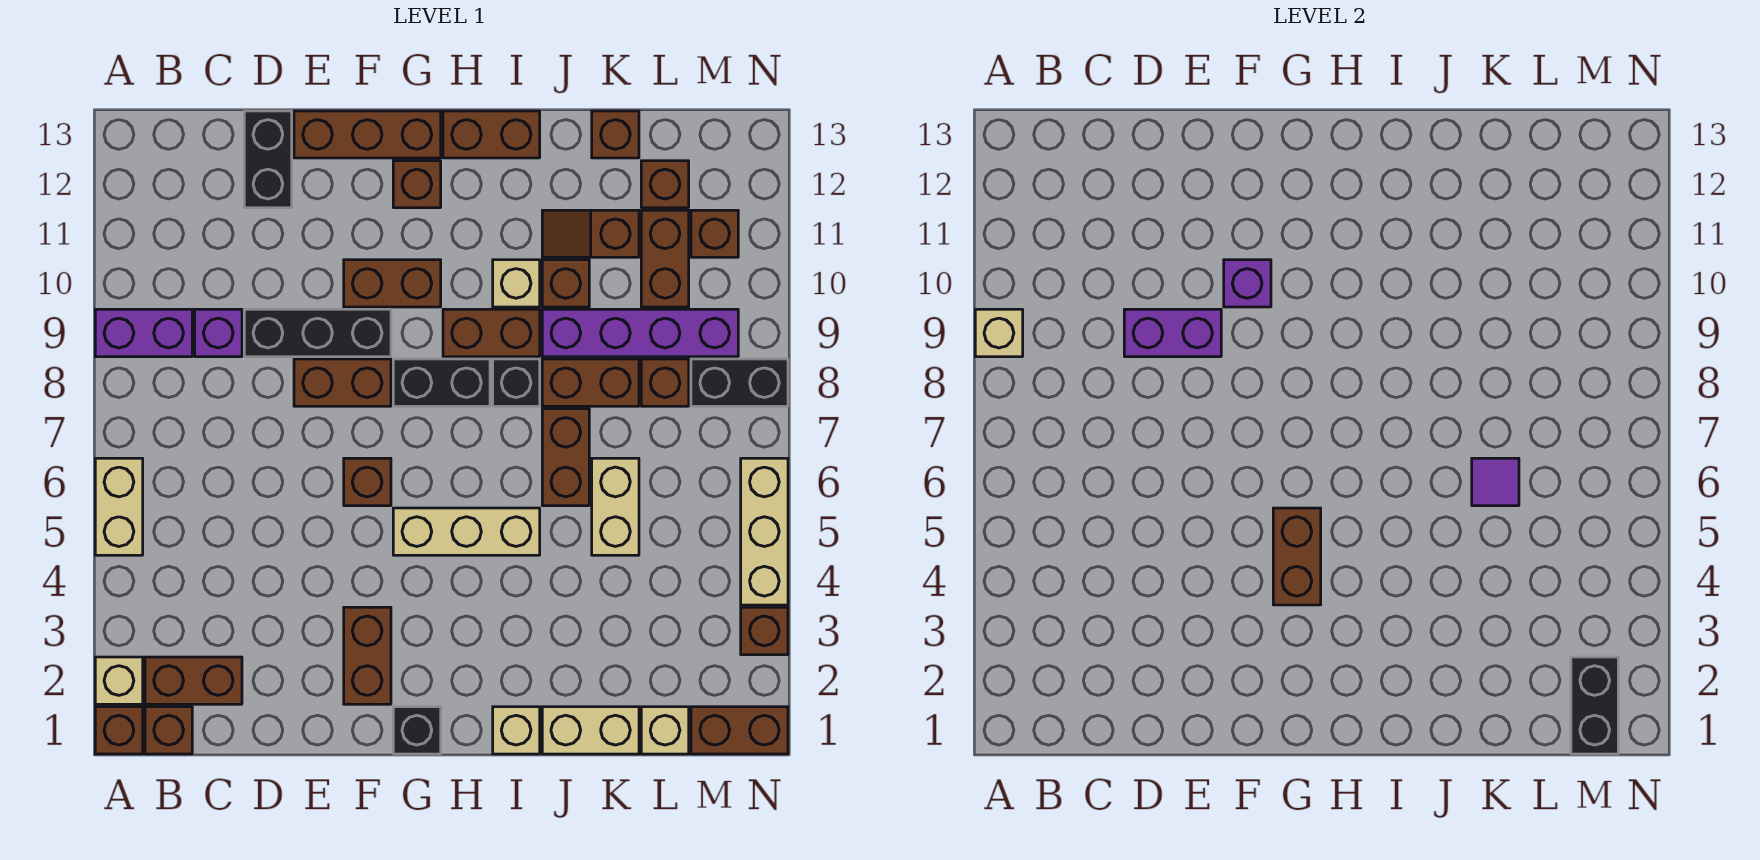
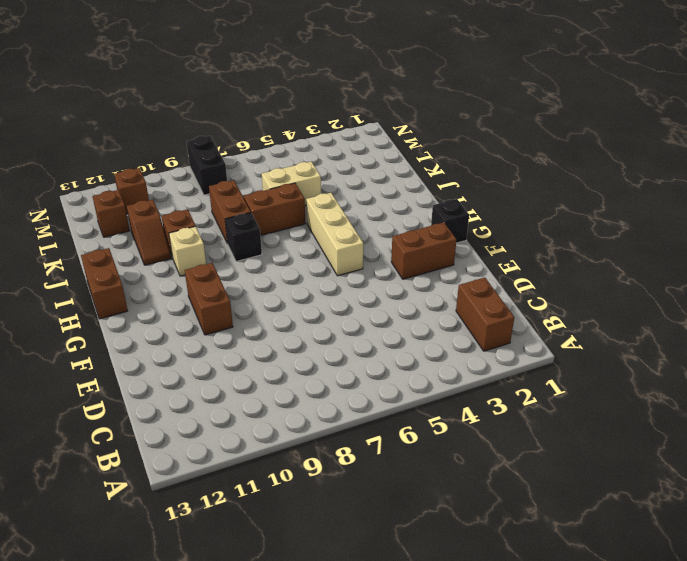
none -> brown brick A1 level 1
none -> tan brick A2 level 1
none -> tan brick A5:A6 level 1
none -> purple brick A9:B9 level 1

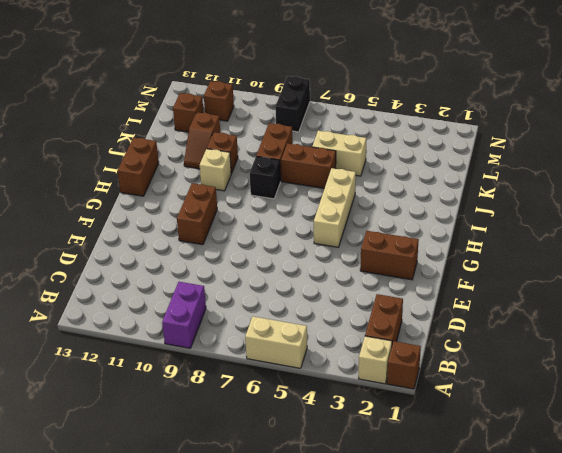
none -> brown brick B1 level 1
none -> purple brick C9 level 1
none -> black brick D9:F9 level 1
none -> black brick D12:D13 level 1

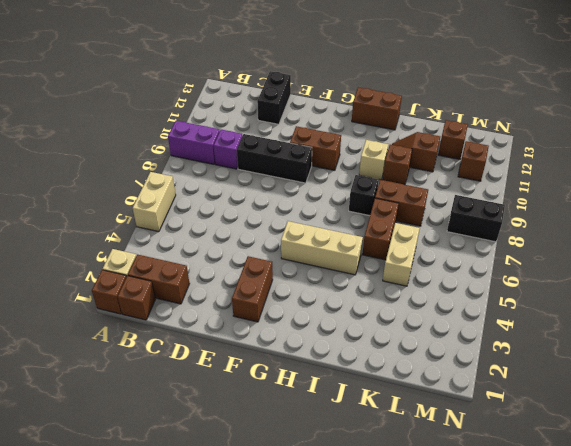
none -> brown brick E8:F8 level 1
none -> brown brick E13:G13 level 1
none -> brown brick F6 level 1
none -> black brick G1 level 1

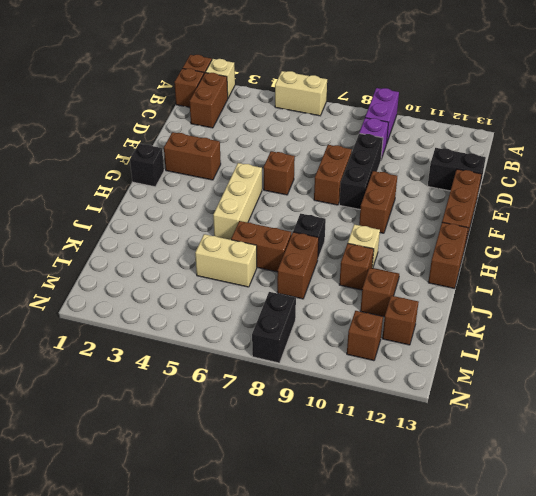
none -> black brick G8:H8 level 1
none -> brown brick G12 level 1
none -> brown brick H9:I9 level 1
none -> tan brick I1 level 1

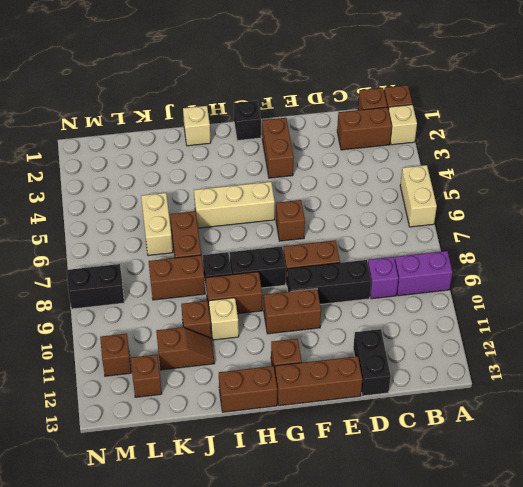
none -> tan brick J1:K1 level 1
none -> purple brick J9:M9 level 1
none -> brown brick K13 level 1
none -> tan brick L1 level 1

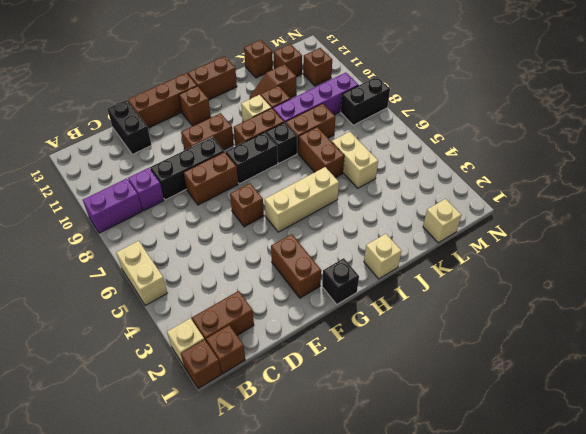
none -> tan brick J1:K1 level 1
none -> brown brick L8 level 1
none -> brown brick L10:L11 level 1
none -> brown brick M1:N1 level 1

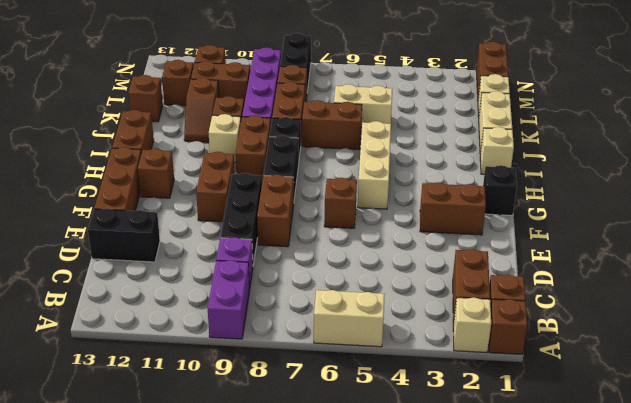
none -> brown brick N3 level 1
none -> tan brick N4:N6 level 1
none -> tan brick A9 level 2
none -> purple brick D9:E9 level 2

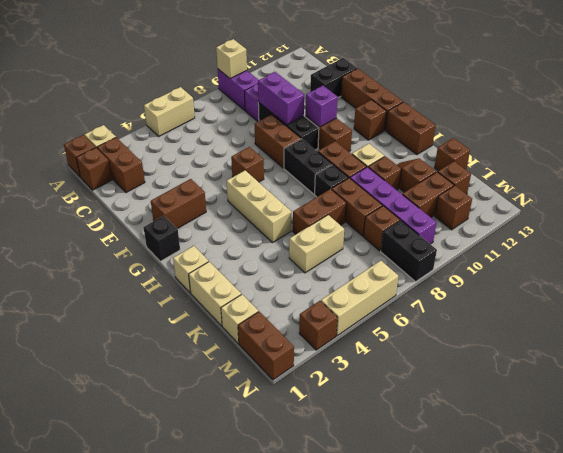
none -> brown brick G4:G5 level 2
none -> purple tile K6 level 2
none -> black brick M1:M2 level 2

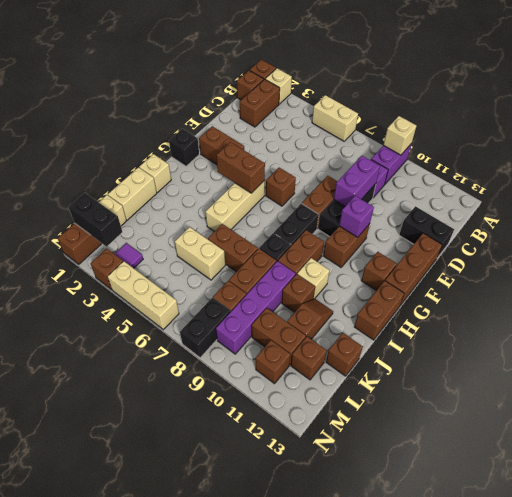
purple tile M3 level 1 -> purple tile K6 level 2

